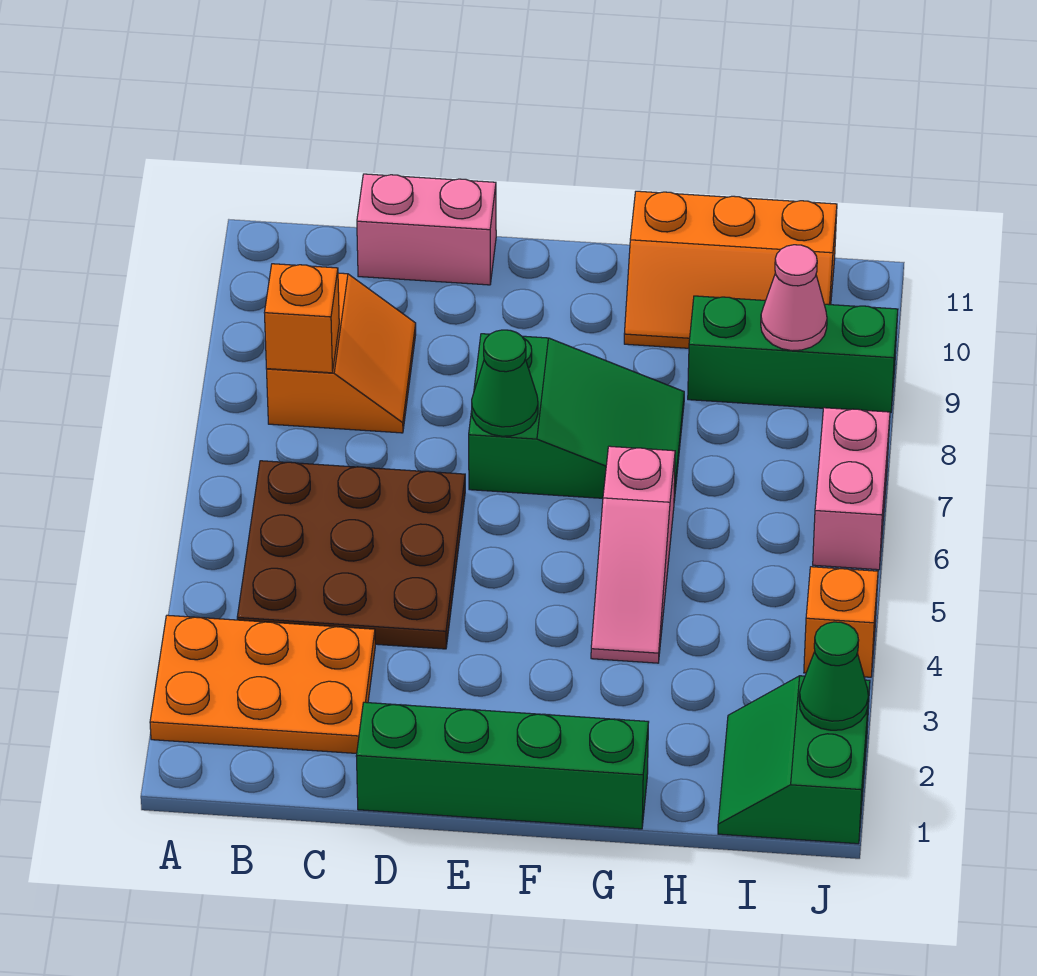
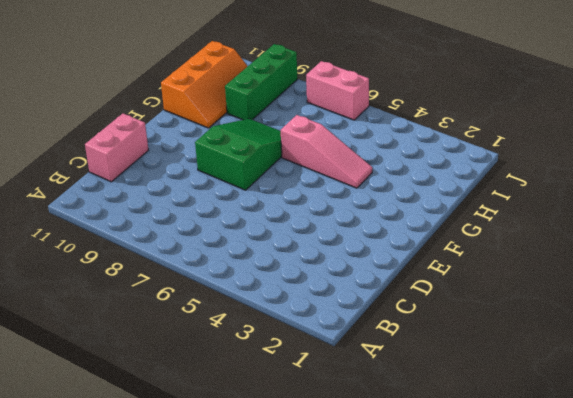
none -> orange plate A2:C3 level 1
none -> brown plate B4:D6 level 1
none -> orange slope B8:C9 level 1 top B

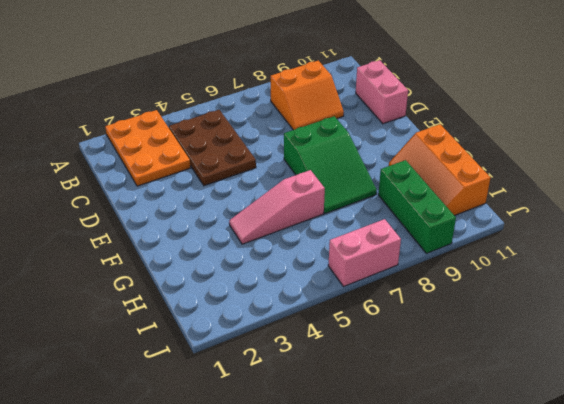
brown plate B4:D5 level 1 -> brown plate B4:D6 level 1
none -> green brick D1:G1 level 1
none -> green slope I1:J2 level 1 top J
none -> orange brick J4 level 1

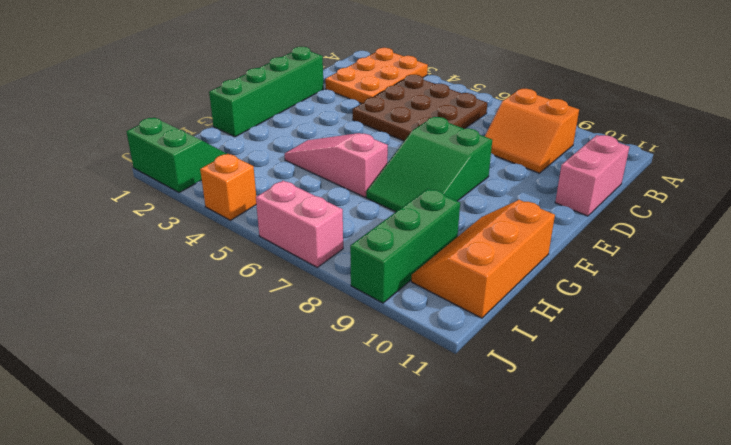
none -> orange brick B8 level 2
none -> green cone E7 level 2
none -> pink cone I9 level 2

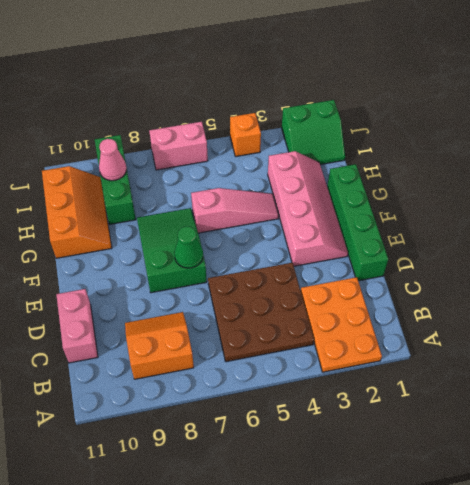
pink slope E2:H3 level 1 top 3 -> none
none -> orange brick B8 level 2
none -> green cone J2 level 2

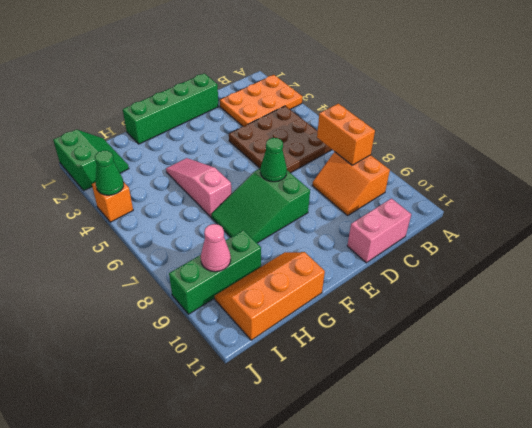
orange brick B7:B8 level 2 -> orange brick B8 level 2
green cone J4 level 2 -> green cone J2 level 2
none -> pink brick J6:J7 level 1

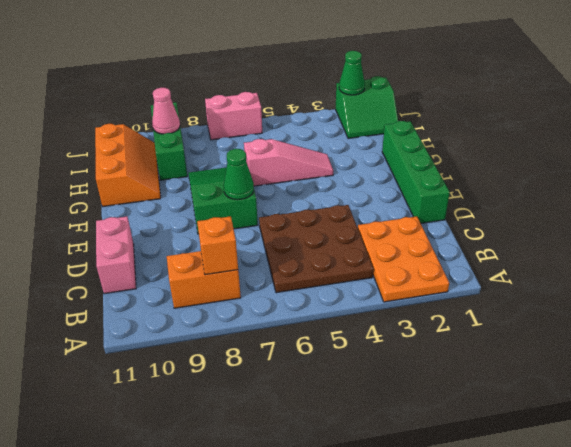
none -> orange brick J4 level 1

